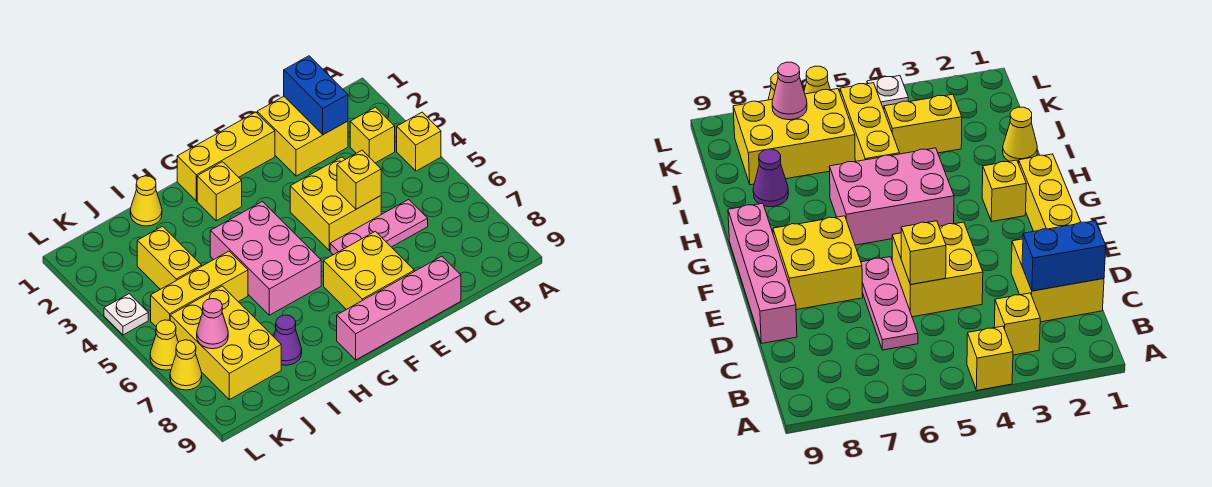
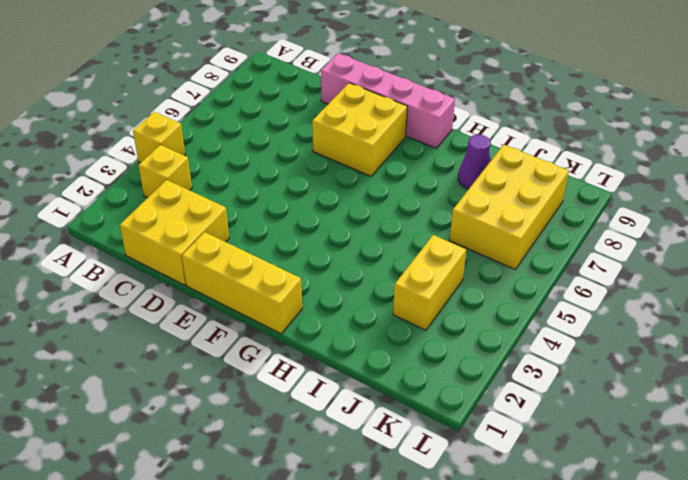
none -> pink plate C6:E6 level 1
none -> yellow brick D4:E5 level 1
none -> yellow brick G2 level 1

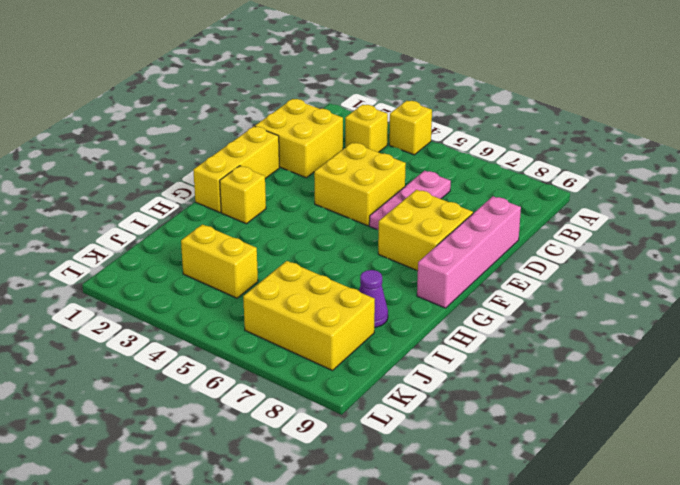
none -> pink brick G4:H6 level 1
none -> yellow cone I1 level 1
none -> yellow brick I5:K5 level 1

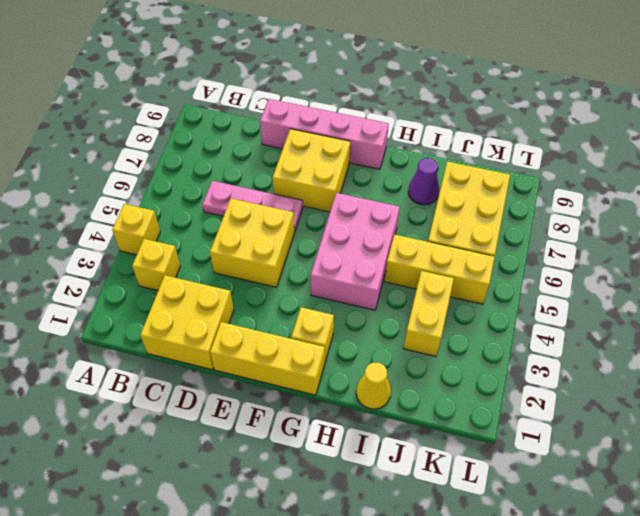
none -> white plate L4 level 1
none -> yellow cone L6 level 1
none -> yellow cone L7 level 1

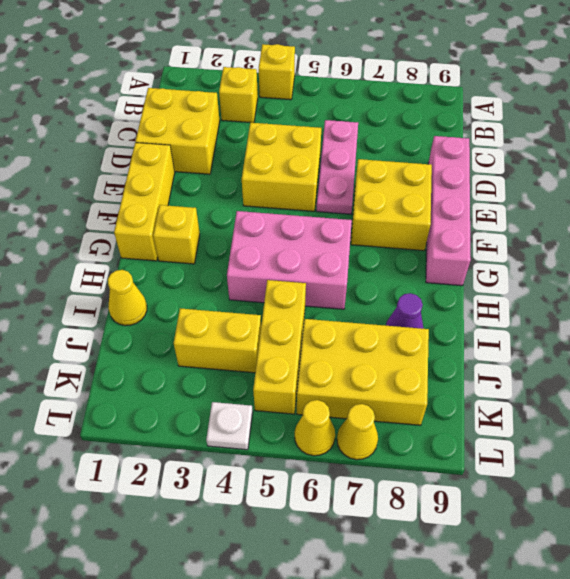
none -> blue brick C1:C2 level 2
none -> yellow brick D5 level 2
none -> pink cone K7 level 2

